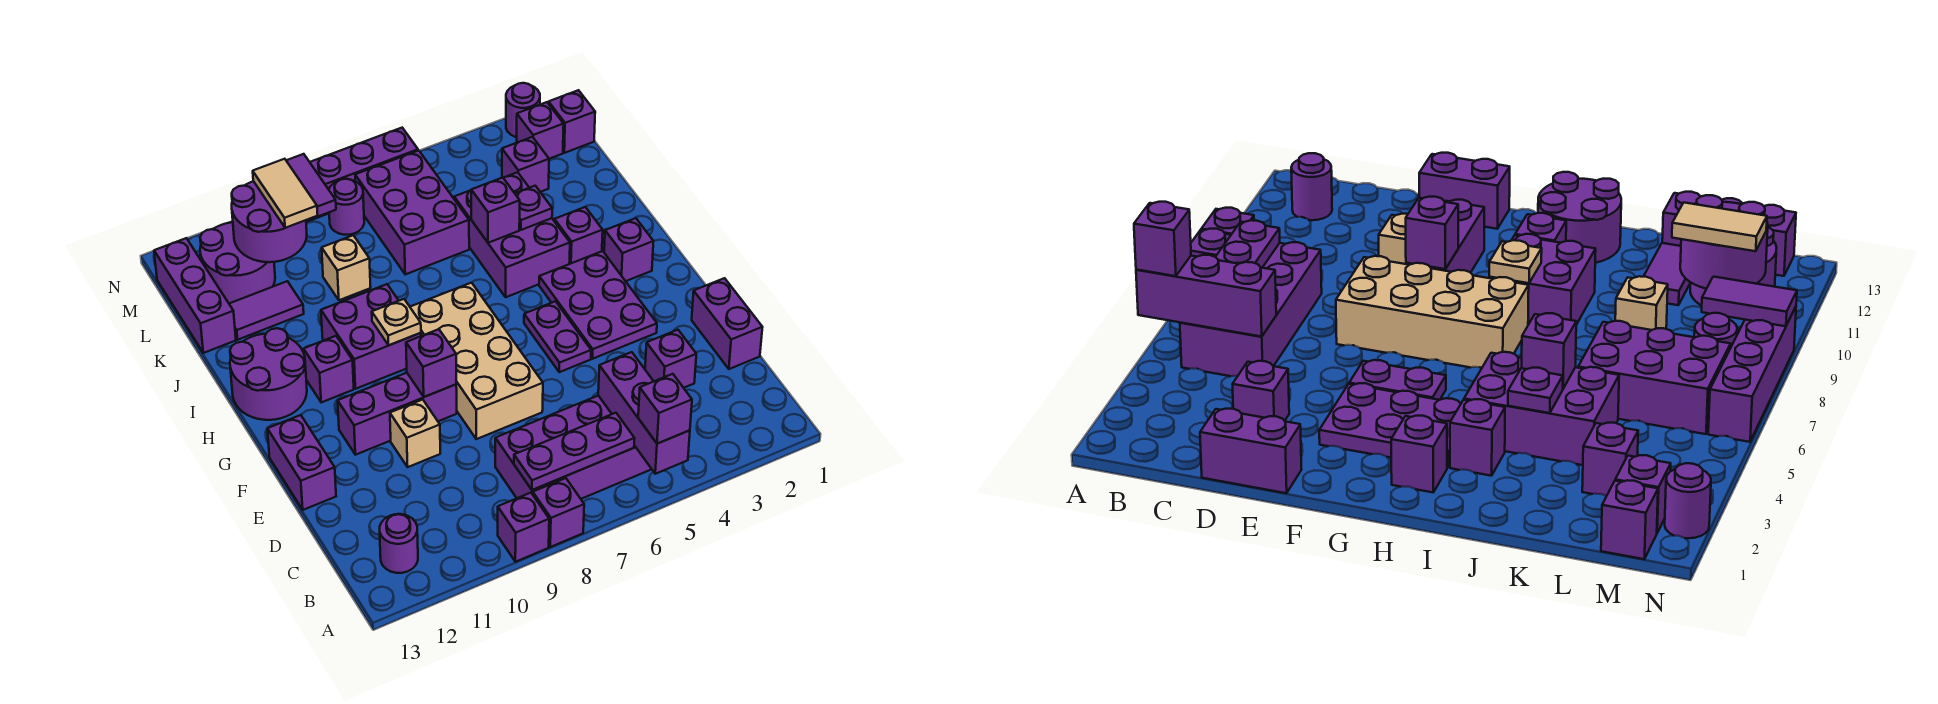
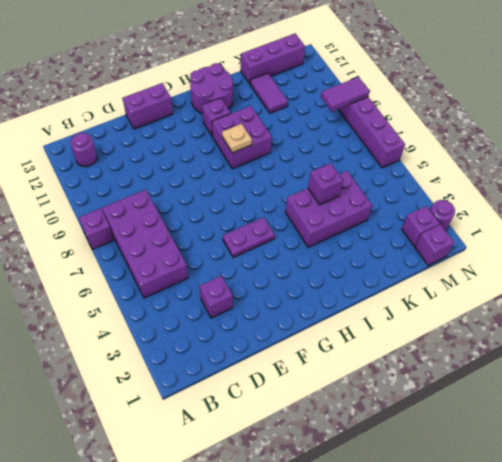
none -> purple brick A9 level 1
none -> purple brick D1:E1 level 1
none -> tan brick E7:H8 level 1
none -> tan brick E10 level 1

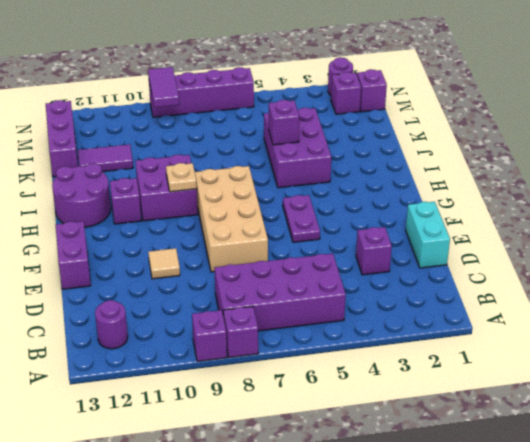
cyan brick D1:E1 level 1 -> purple brick D1:E1 level 1
tan tile E10 level 1 -> tan brick E10 level 1
none -> purple plate F3:H4 level 1
none -> purple brick F9:F11 level 1
none -> purple brick H2 level 1
none -> purple brick I3 level 1

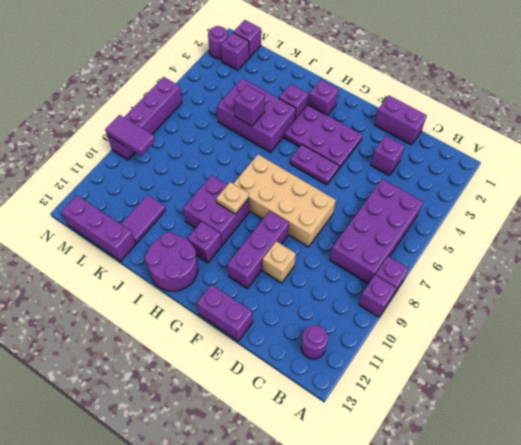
none -> purple brick K6:M7 level 1
none -> tan brick K9 level 1
none -> purple brick L3 level 1
none -> purple round brick L11:M12 level 1

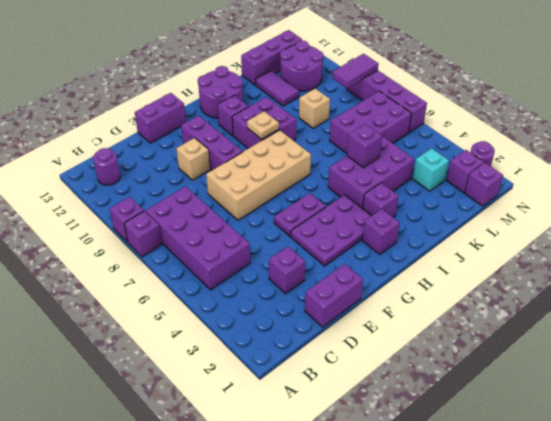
cyan brick L3 level 1 -> purple brick L3 level 1
none -> purple round brick M8 level 1
none -> purple brick A5:C5 level 2
none -> purple plate B6:B8 level 2
none -> purple brick F9 level 2

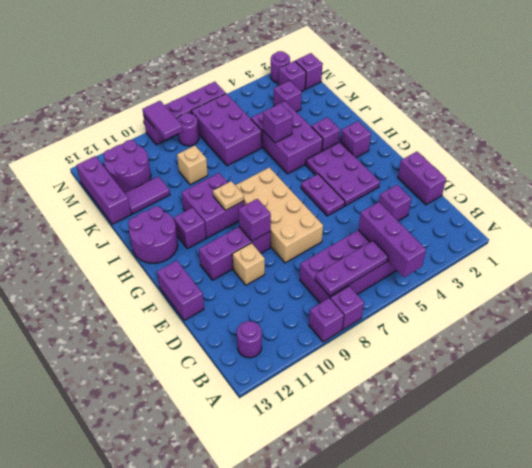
none -> purple plate J4 level 2
none -> purple round brick L10:M11 level 2
none -> purple brick A5 level 3
none -> tan tile L10:M10 level 3

